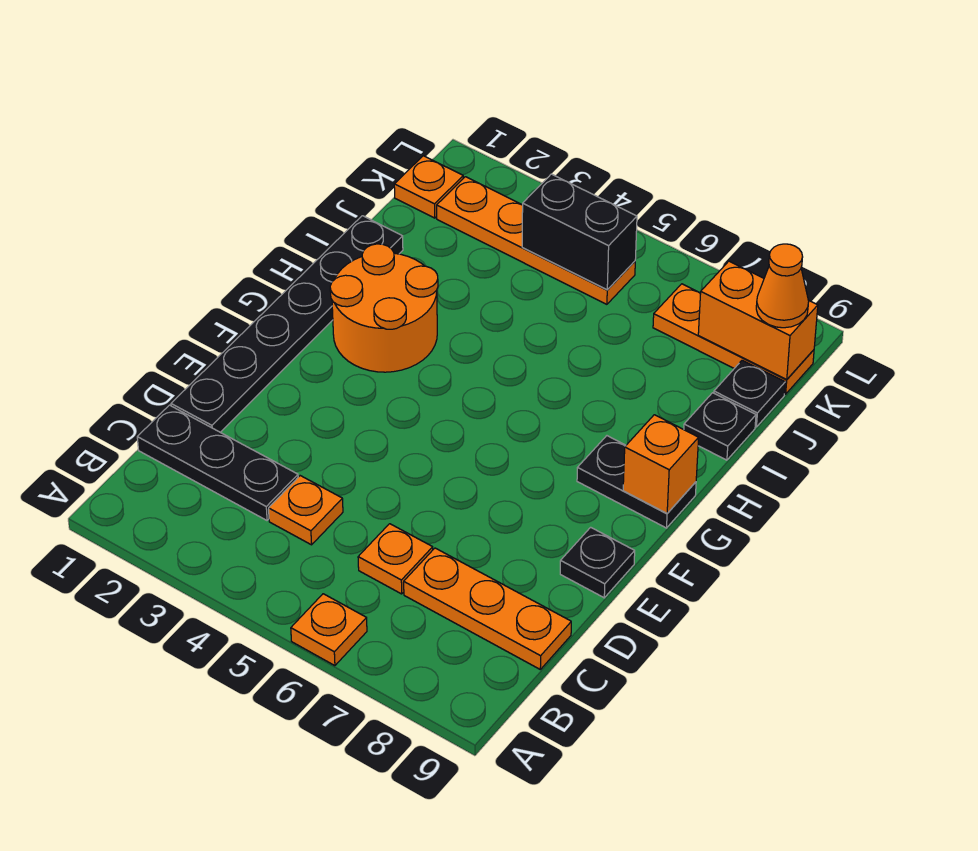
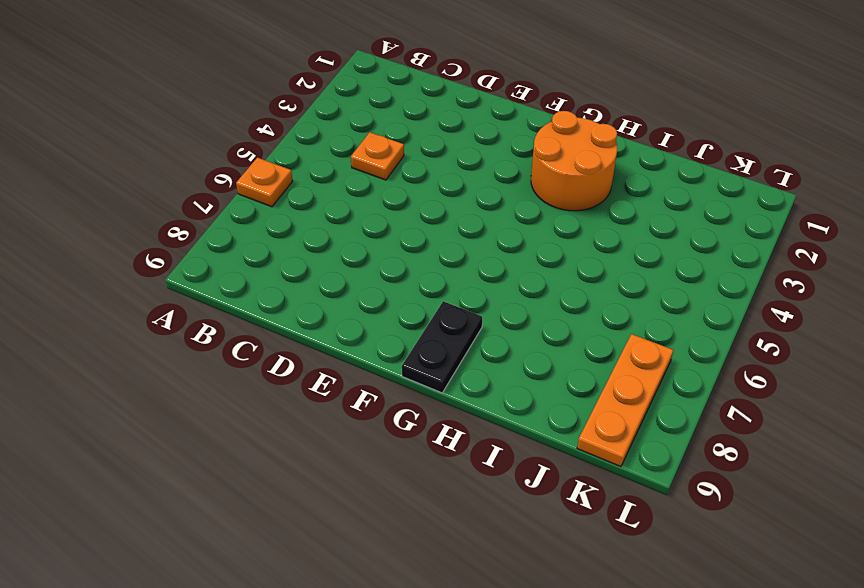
none -> black plate C1:C3 level 1
none -> orange plate C6 level 1
none -> orange plate C7:C9 level 1

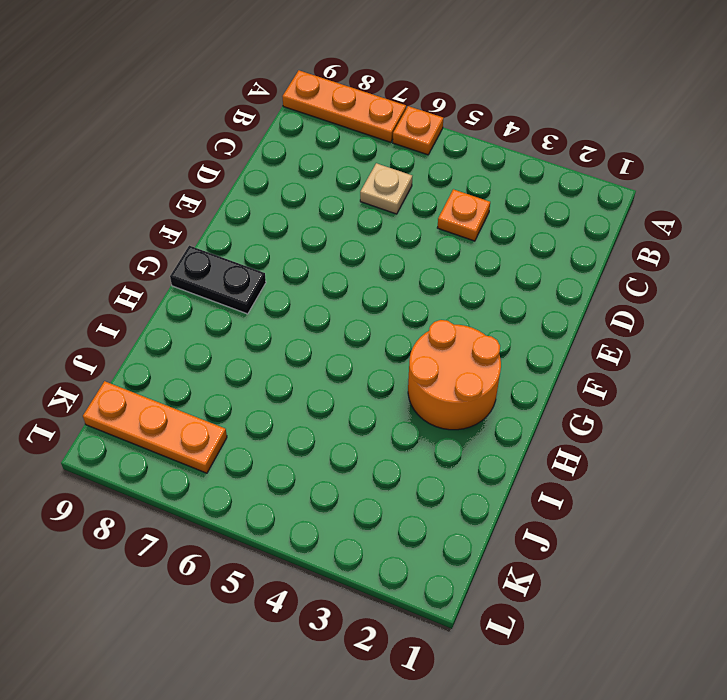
orange plate A7:A9 level 1 -> orange plate C7:C9 level 1
tan plate C6 level 1 -> orange plate C6 level 1
none -> black plate C1:C3 level 1
none -> black plate D1:I1 level 1
none -> black plate E9 level 1

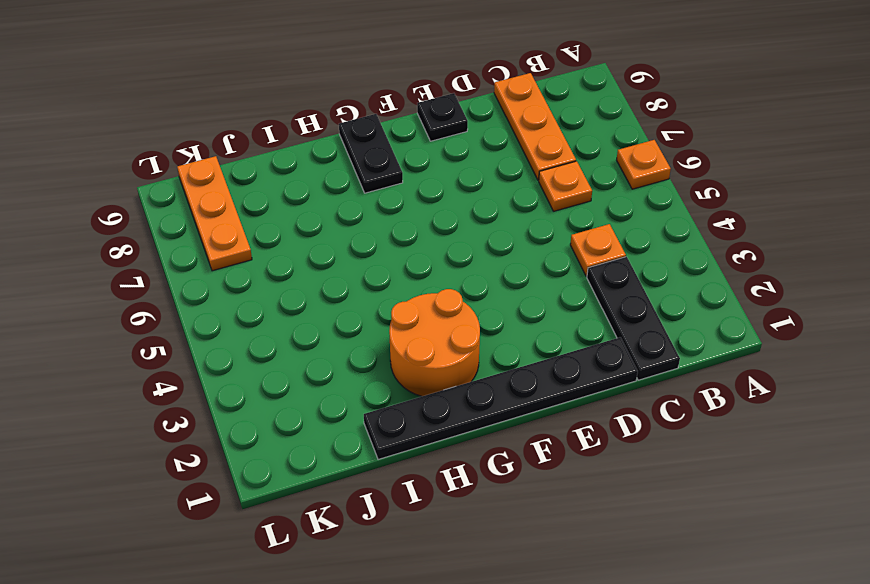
none -> black plate I9 level 1
none -> black plate J9 level 1
none -> orange plate K1 level 1

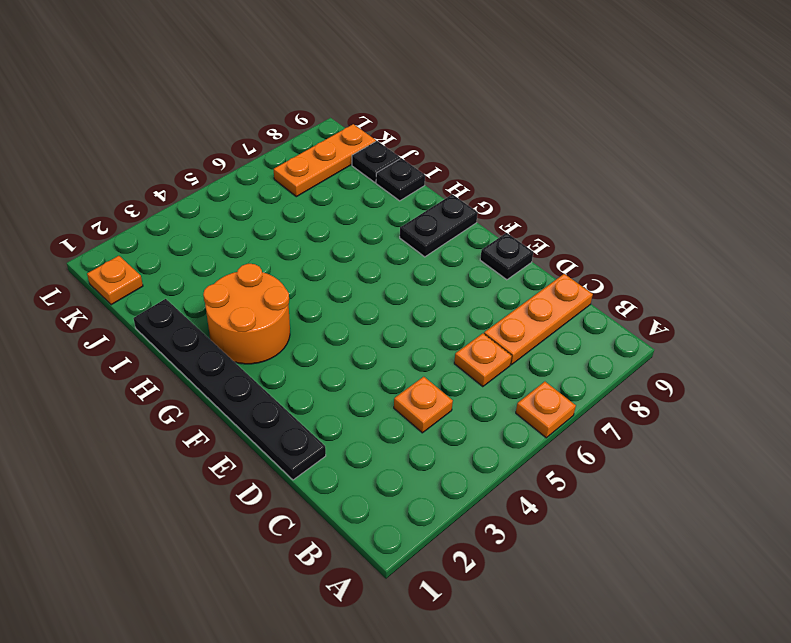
none -> black plate C1:C3 level 1
none -> orange plate K2:K5 level 1
none -> orange brick G9 level 2

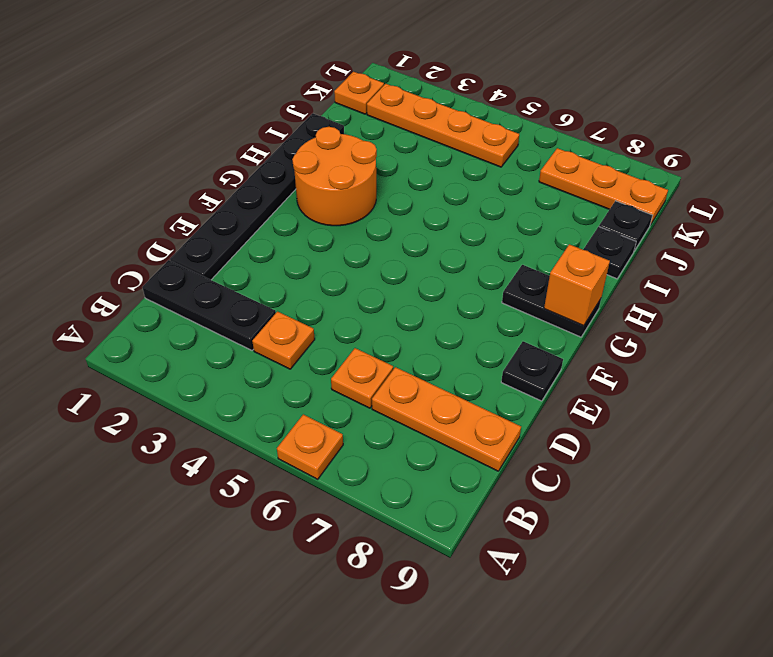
none -> black brick K4:K5 level 2
none -> orange brick K8:K9 level 2
none -> orange cone K9 level 3

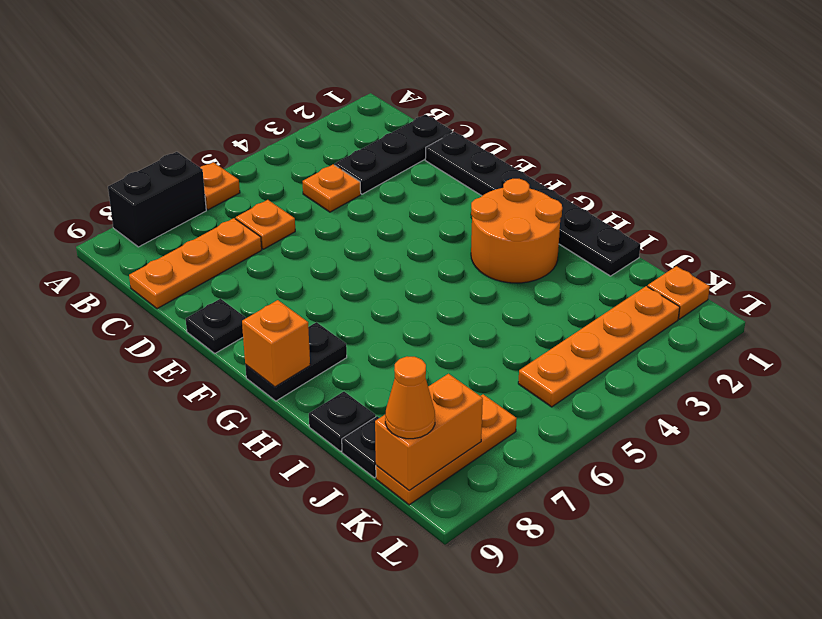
black brick A7:A8 level 1 -> black brick K4:K5 level 2

